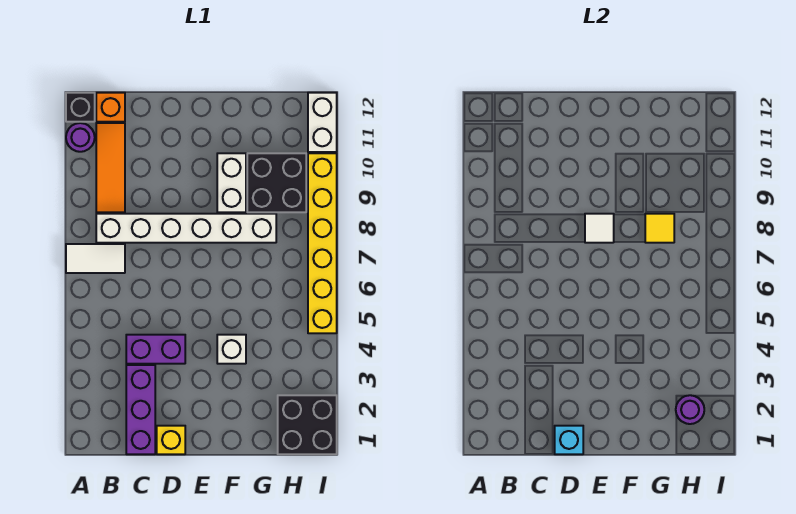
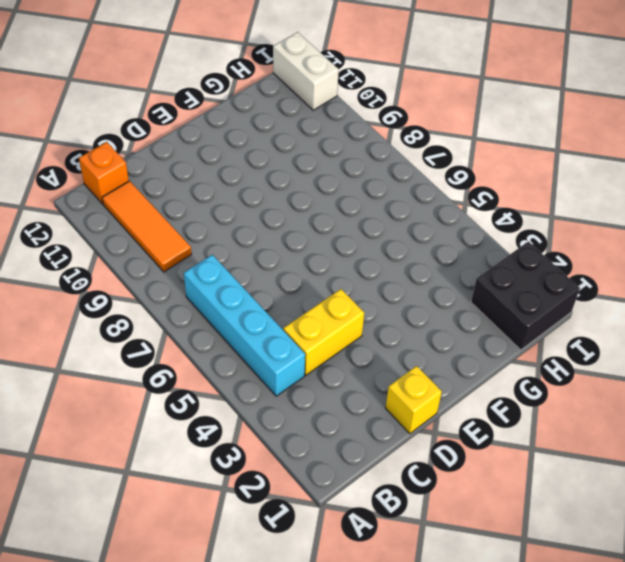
cyan brick B4:B7 level 1 -> white tile A7:B7 level 1
yellow brick C4:D4 level 1 -> purple brick C4:D4 level 1
none -> purple round brick A11 level 1
none -> black brick A12 level 1
none -> white brick B8:G8 level 1

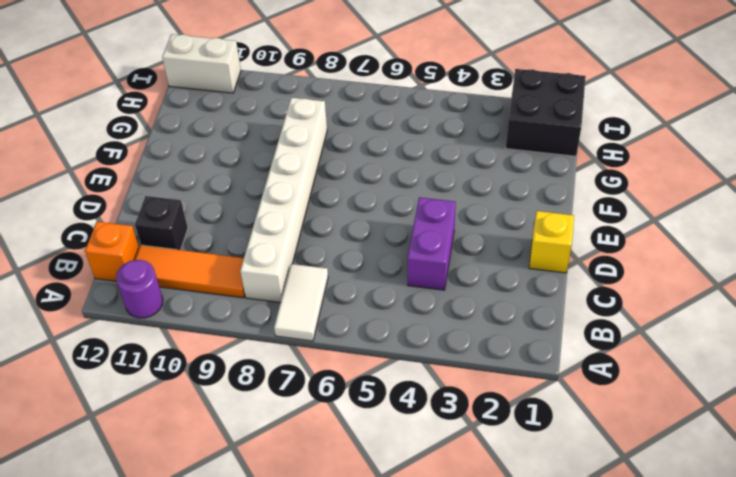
black brick C11 level 1 -> black brick A12 level 1
none -> purple brick C1:C3 level 1
none -> white brick F4 level 1
none -> white brick F9:F10 level 1

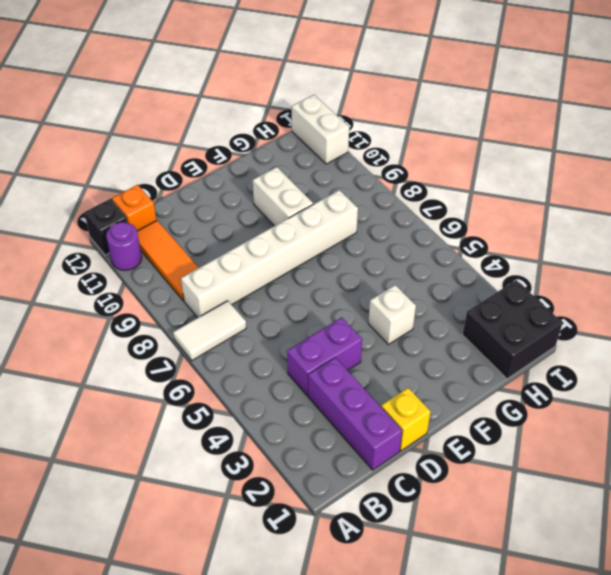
none -> black brick G9:H10 level 1
none -> yellow brick I5:I10 level 1
none -> cyan brick D1 level 2

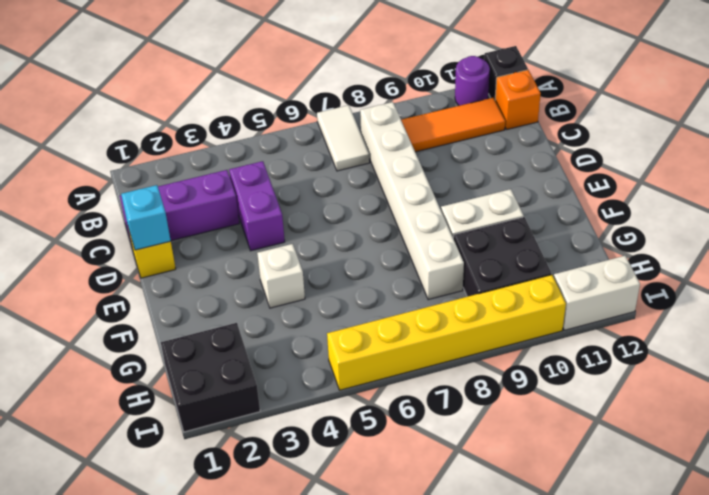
none -> white tile E8 level 2
none -> yellow tile G8 level 2
none -> purple round brick H2 level 2

